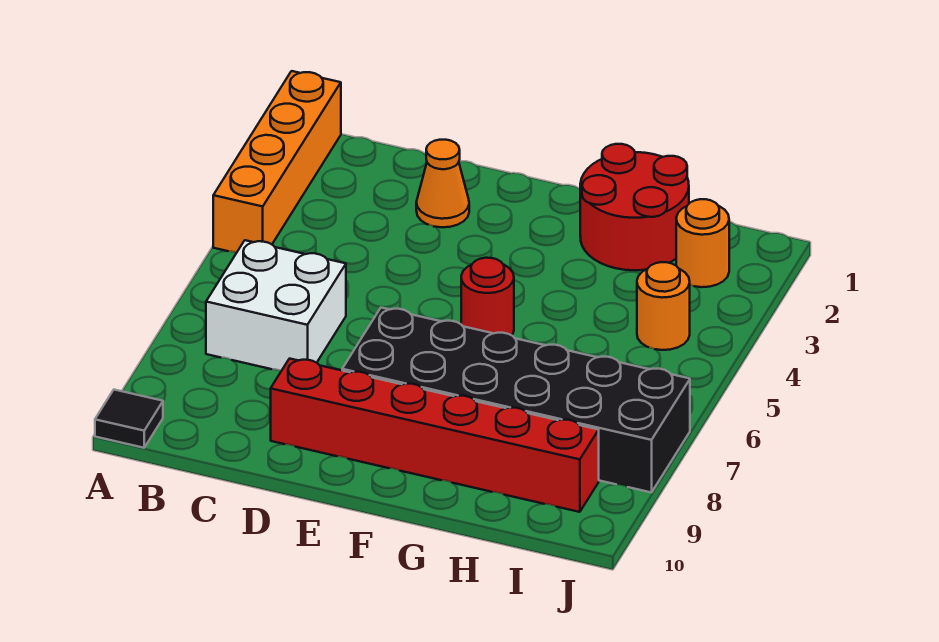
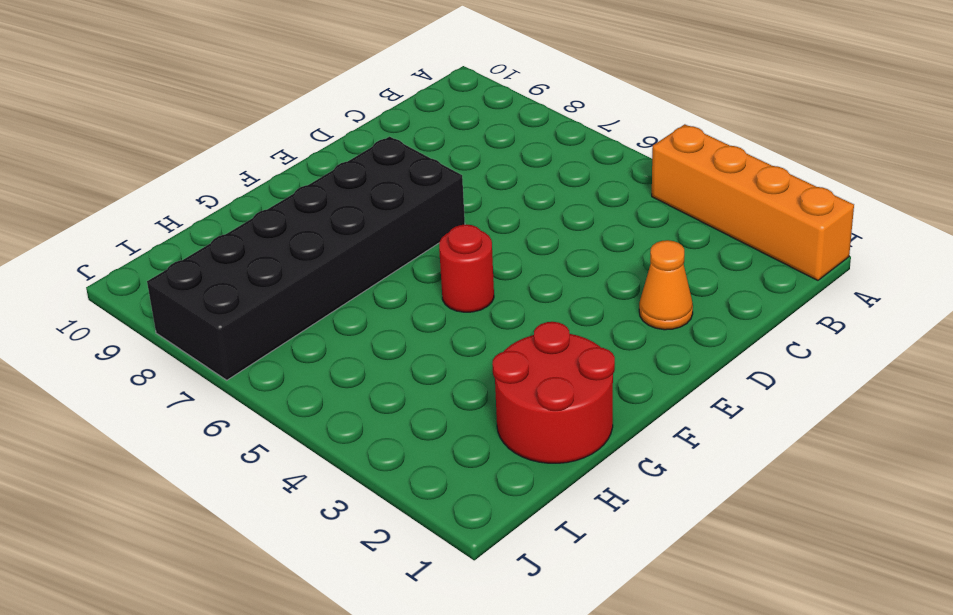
none -> black tile A10 level 1
none -> white brick B6:C7 level 1

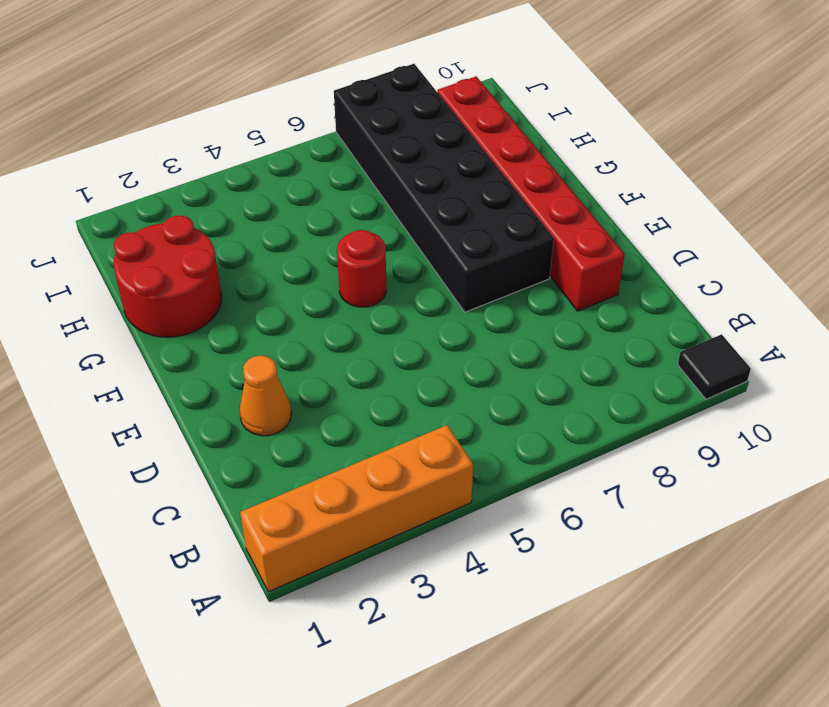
none -> white brick B6:C7 level 1
none -> orange round brick I2 level 1

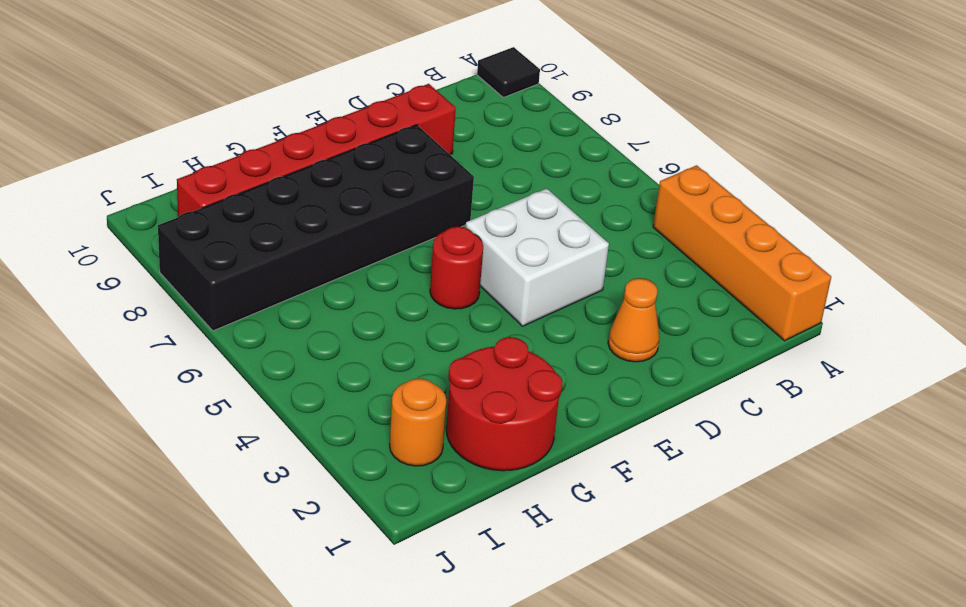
white brick D4:E5 level 1 -> white brick B6:C7 level 1
none -> orange round brick I4 level 1

